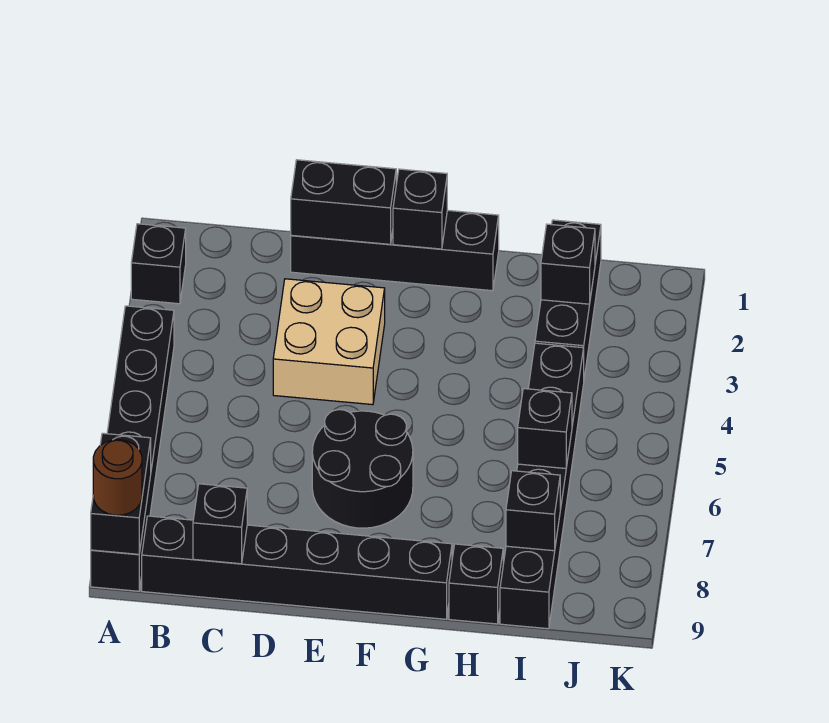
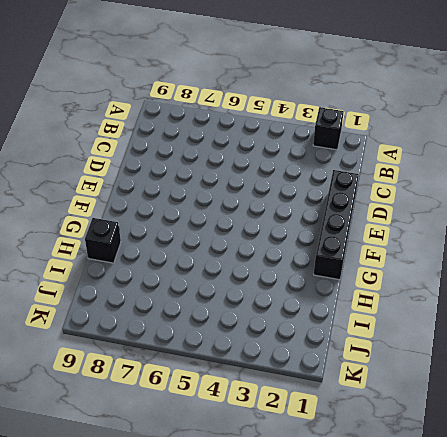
none -> black brick A4:A9 level 1
none -> black brick B9:G9 level 1
none -> tan brick D3:E4 level 1

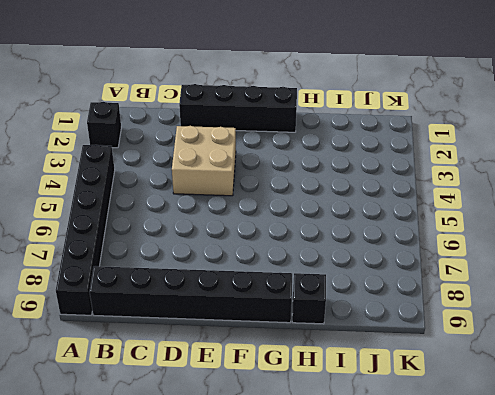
none -> black round brick E6:F7 level 1
none -> black brick I1:I3 level 1
none -> black brick I4:I9 level 1

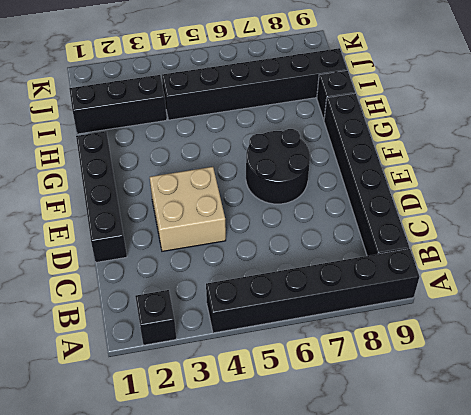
none -> black brick A8:A9 level 2
none -> black brick C9 level 2
none -> black brick D1:E1 level 2

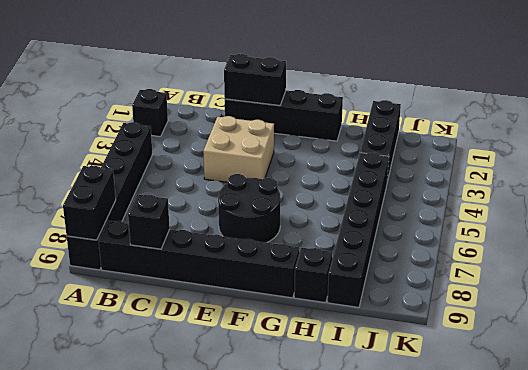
none -> black brick F1 level 2
none -> black brick I2 level 2
none -> black brick I6 level 2

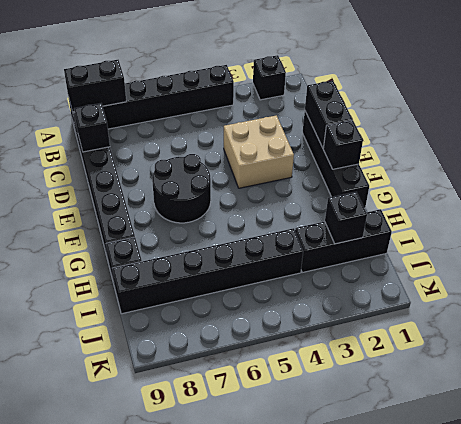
none -> black brick I6 level 2
none -> black brick I8 level 2
none -> brown round brick A9 level 3

